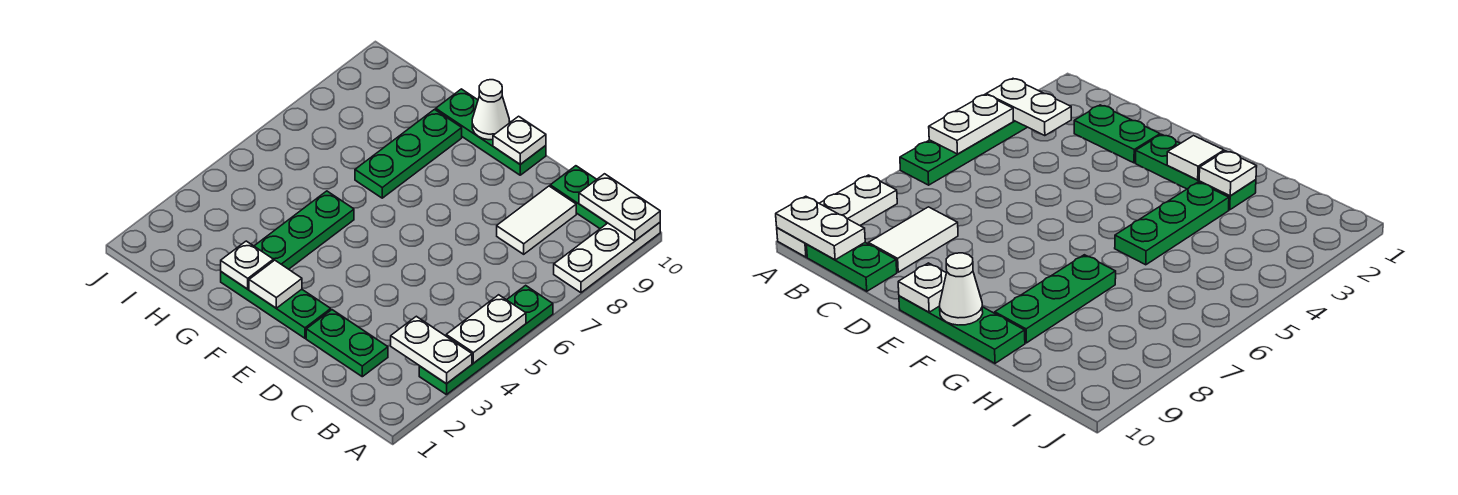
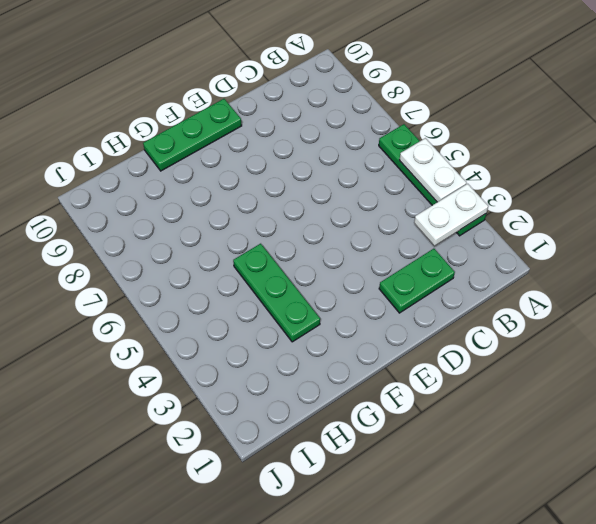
none -> white plate A8:A10 level 1
none -> green plate B10:C10 level 1
none -> white tile C8:C9 level 1

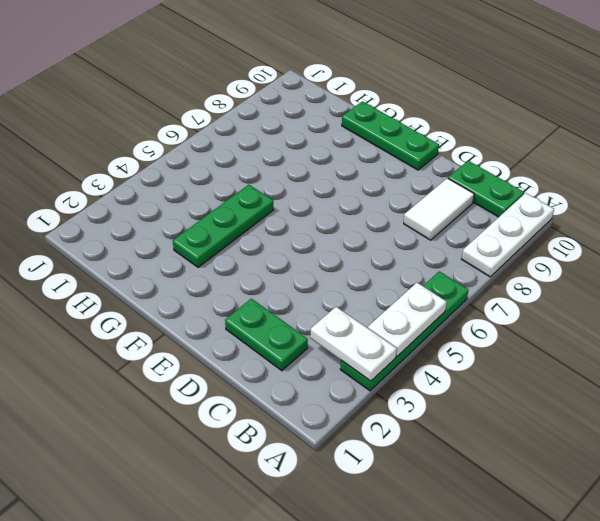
none -> green plate E2:G2 level 1
none -> green plate G7:G9 level 1
none -> white plate A10:B10 level 2

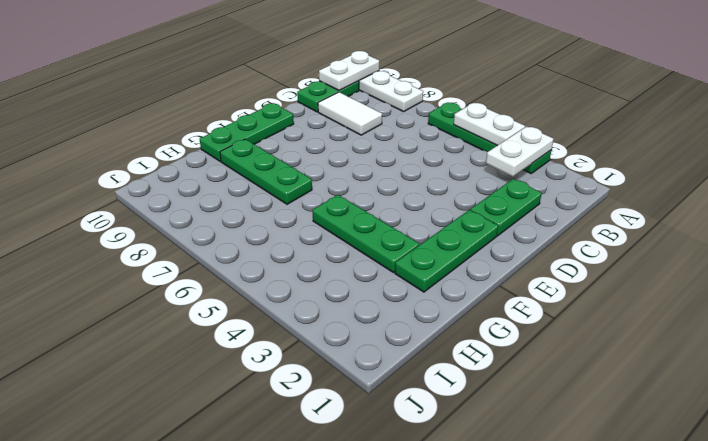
none -> white plate E10 level 2
none -> white tile F2 level 2
none -> white cone F10 level 2

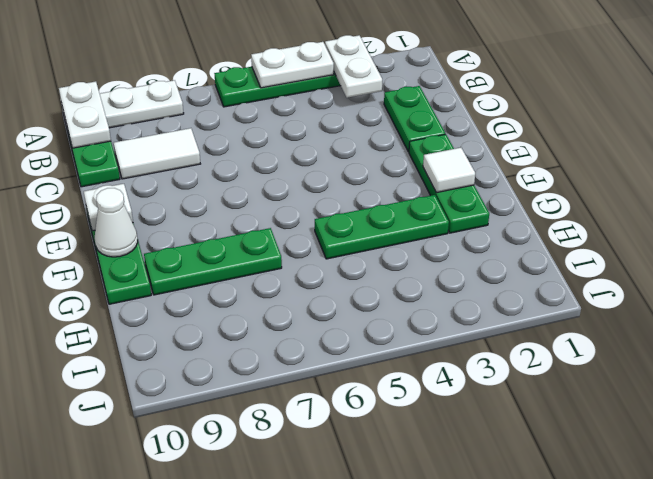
none -> white plate G2 level 2

